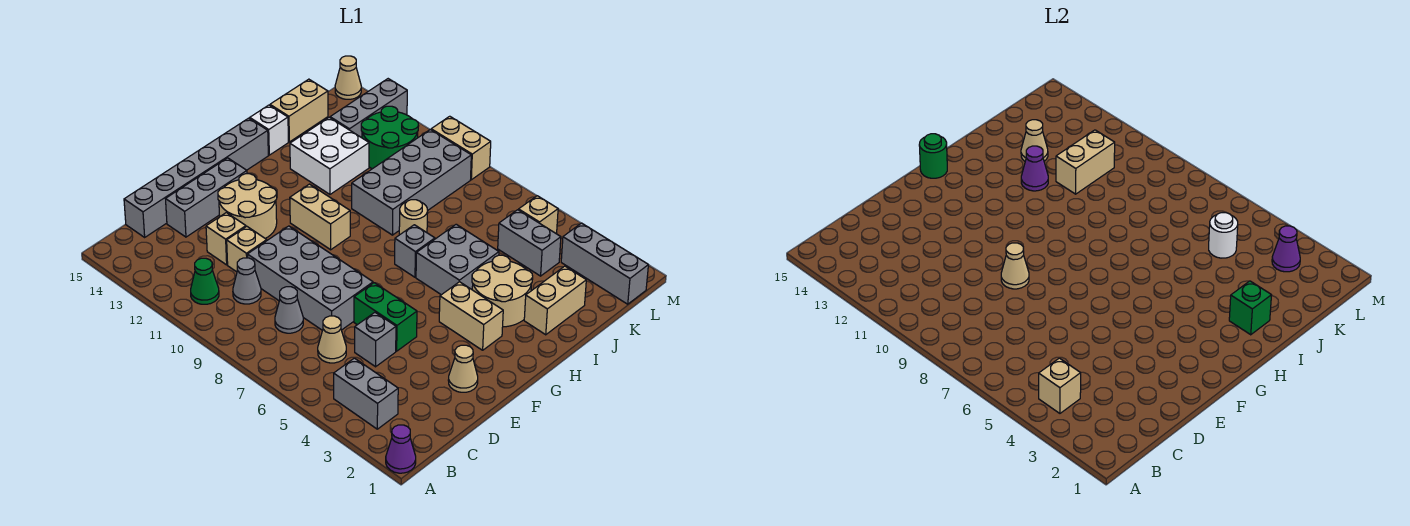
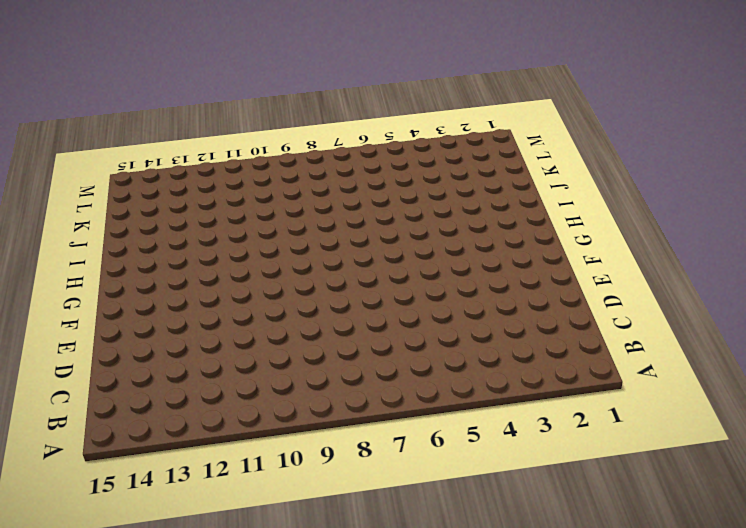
none -> purple cone A1 level 1
none -> grey brick B3:B4 level 1
none -> green cone B11 level 1
none -> tan cone C6 level 1

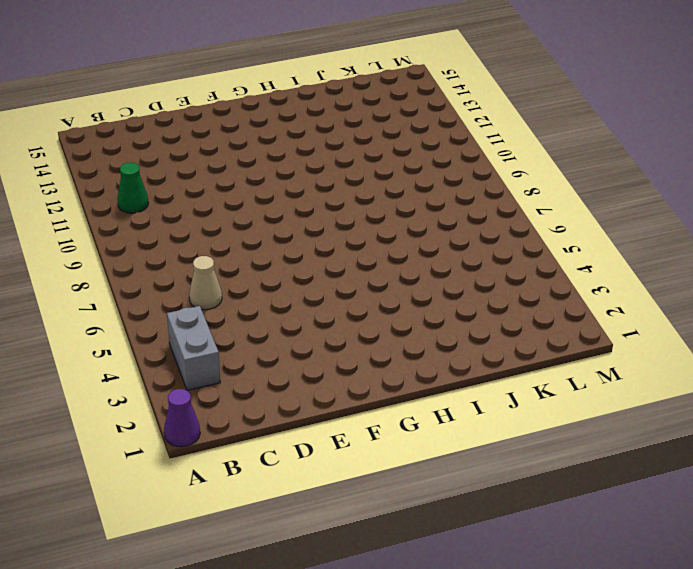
none -> grey cone C8 level 1
none -> grey cone C10 level 1
none -> grey brick C15:H15 level 1
none -> grey brick D5 level 1

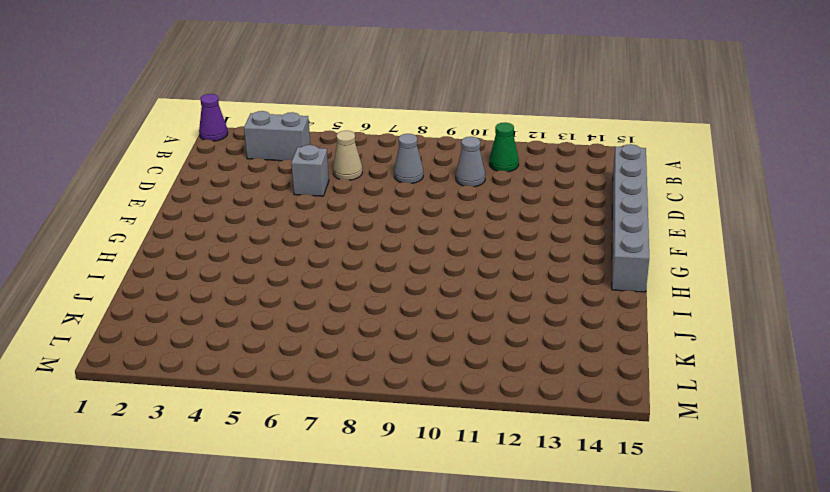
none -> grey brick D7:E10 level 1
none -> tan brick D11 level 1
none -> tan brick D12 level 1
none -> grey brick D14:F14 level 1

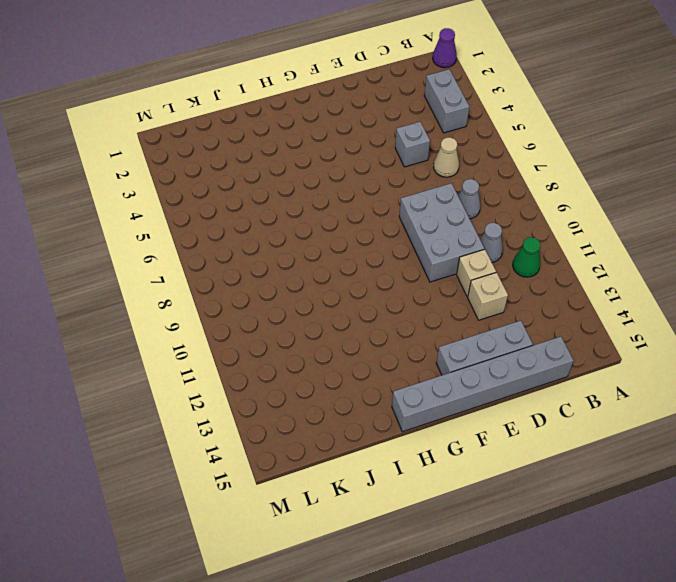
grey brick D8:E10 level 1 -> grey brick D7:E10 level 1
none -> tan cone E2 level 1
none -> green brick E5:E6 level 1
none -> tan round brick E12:F13 level 1
none -> tan brick G3:G4 level 1

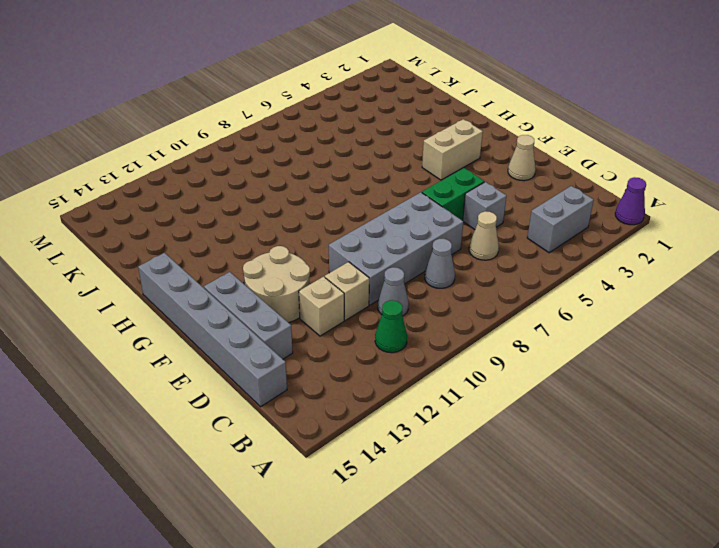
none -> tan brick G10:G11 level 1
none -> tan round brick H3:I4 level 1
none -> grey brick H5:I6 level 1
none -> grey brick H7 level 1

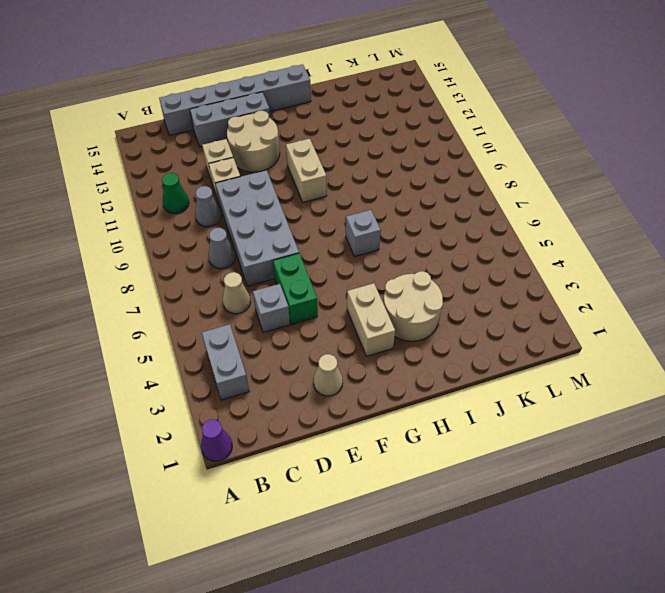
none -> grey brick H5:I6 level 1
none -> tan brick I2:J2 level 1
none -> tan round brick I8 level 1
none -> grey brick I9:L10 level 1

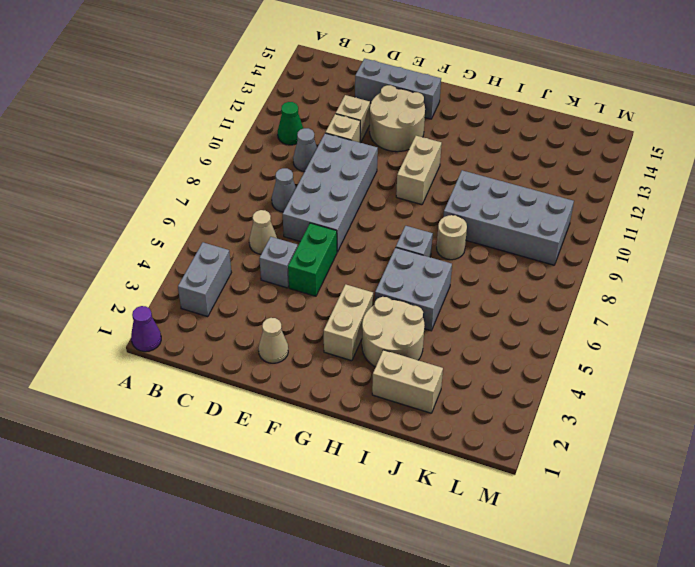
none -> grey brick C15:H15 level 1
none -> white brick I12:J13 level 1
none -> white brick I15 level 1
none -> tan brick J15:K15 level 1

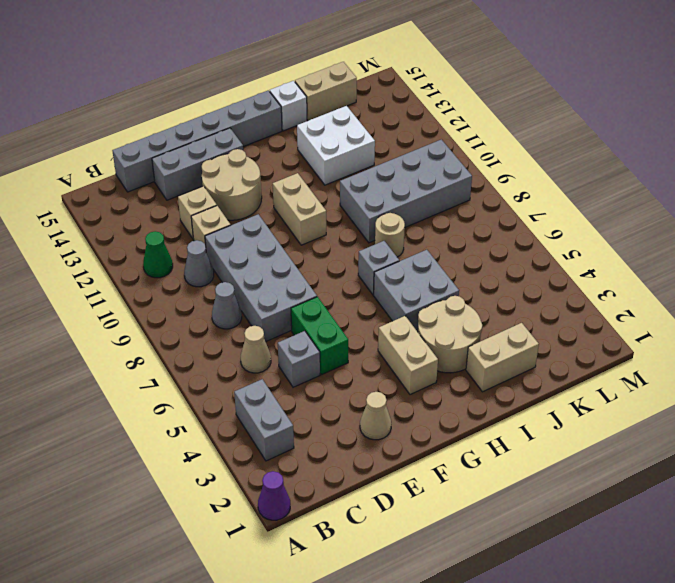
none -> grey brick K4:K5 level 1
none -> green round brick K11:L12 level 1
none -> grey brick K13:M13 level 1
none -> grey brick L1:L3 level 1

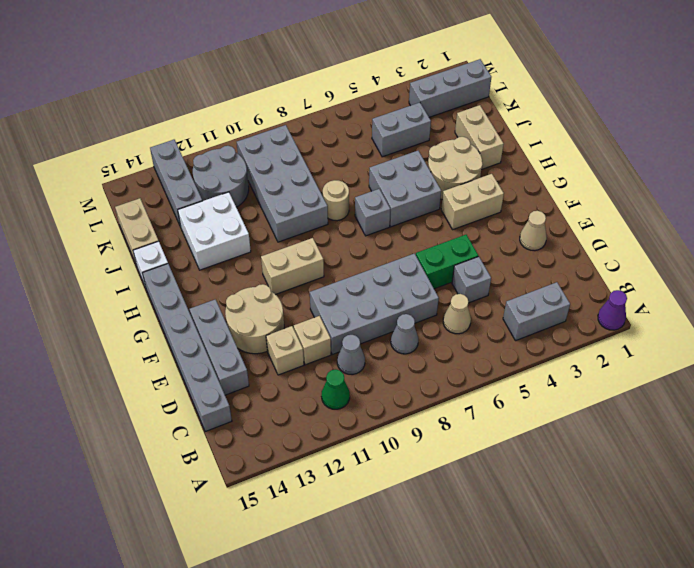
grey round brick K11:L12 level 1 -> green round brick K11:L12 level 1
none -> tan brick L5 level 1
none -> tan brick M9:M10 level 1
none -> tan cone M15 level 1
none -> tan brick B4 level 2

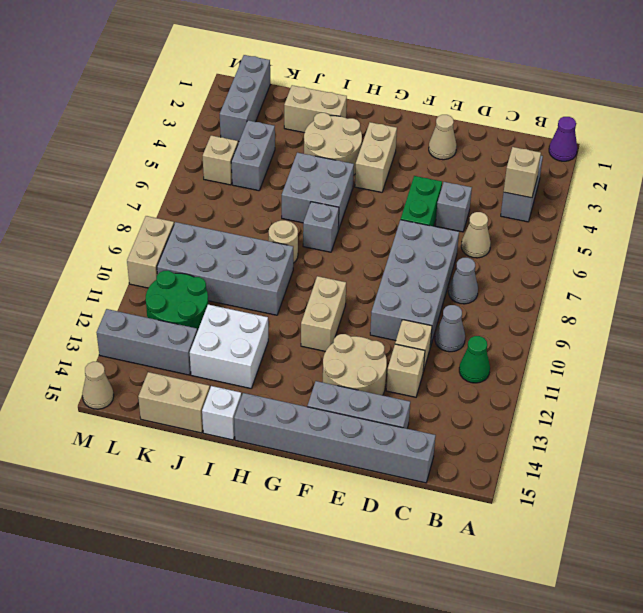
none -> tan cone E9 level 2
none -> green round brick G15 level 2
none -> green brick I2 level 2
none -> purple cone I12 level 2

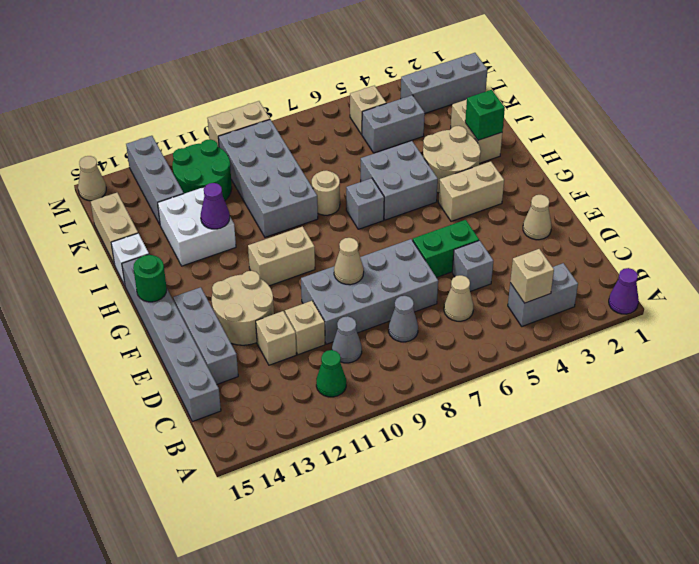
none -> tan brick J11:K11 level 2
none -> tan cone J13 level 2
none -> white round brick K5 level 2
none -> purple cone L3 level 2

